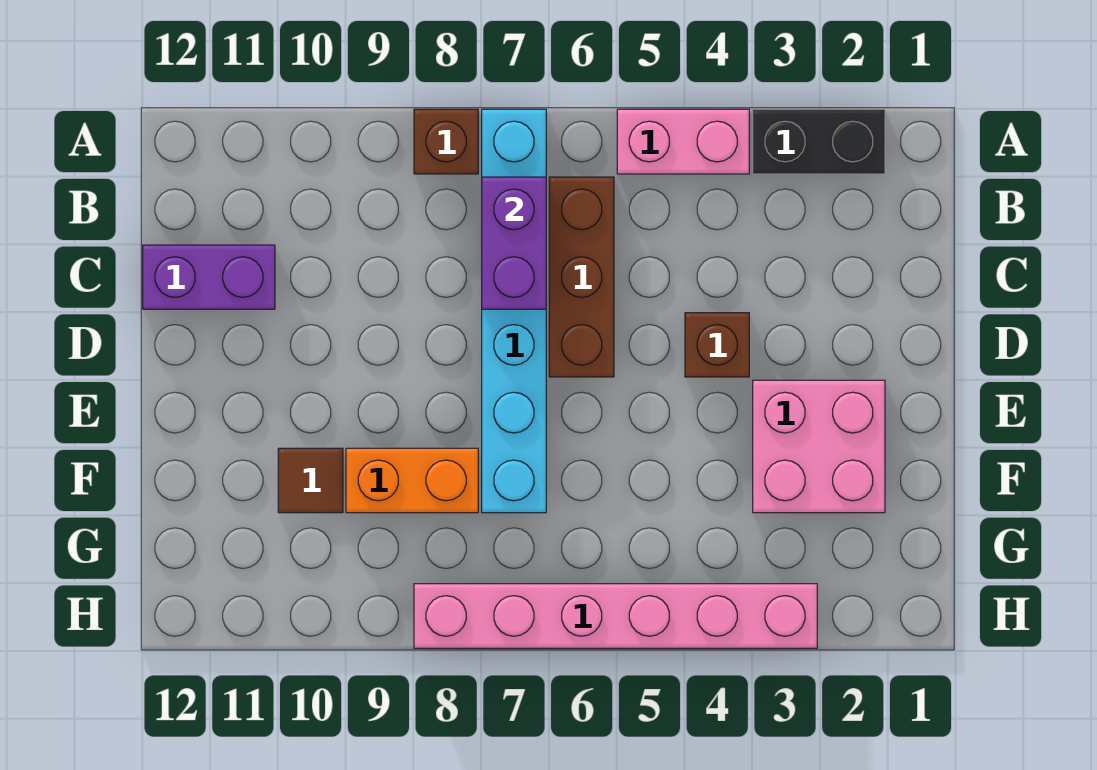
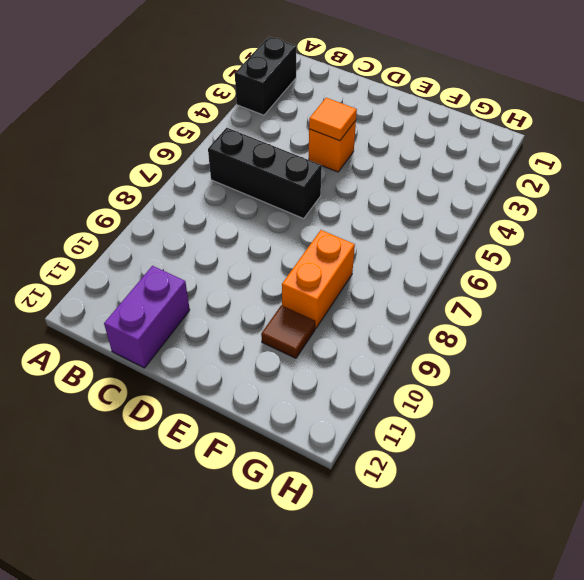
black brick B6:D6 level 1 -> brown brick B6:D6 level 1
orange brick D4 level 1 -> brown brick D4 level 1
orange tile D4 level 2 -> none
none -> pink brick A4:A5 level 1
none -> cyan brick A7:F7 level 1
none -> brown brick A8 level 1

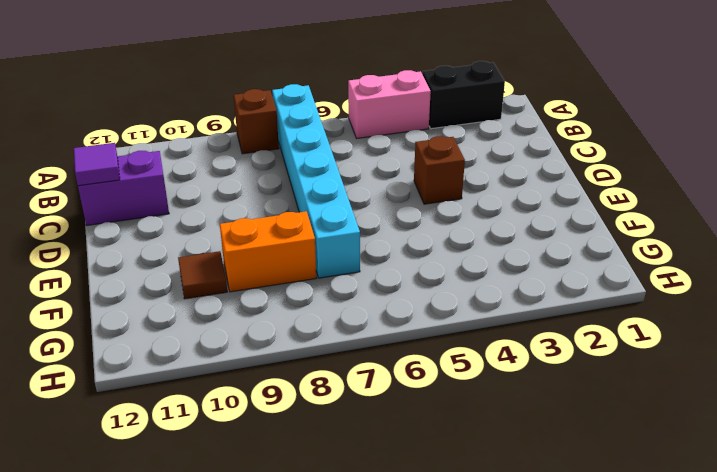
purple tile C12 level 2 -> none
none -> brown brick B6:D6 level 1
none -> pink brick E2:F3 level 1
none -> pink brick H3:H8 level 1

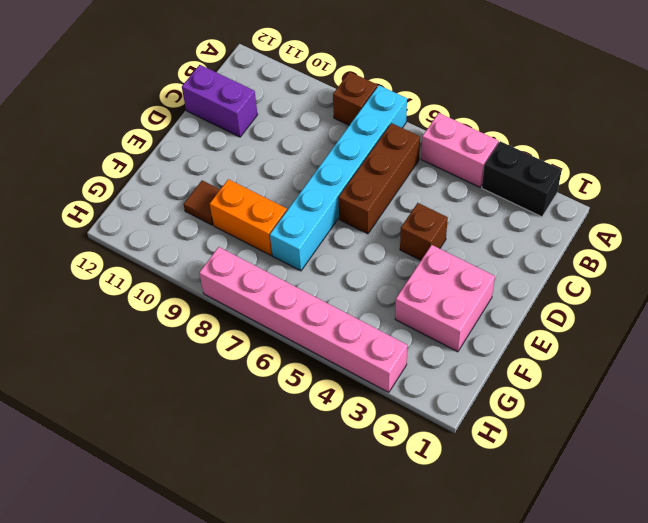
none -> purple brick B7:C7 level 2

